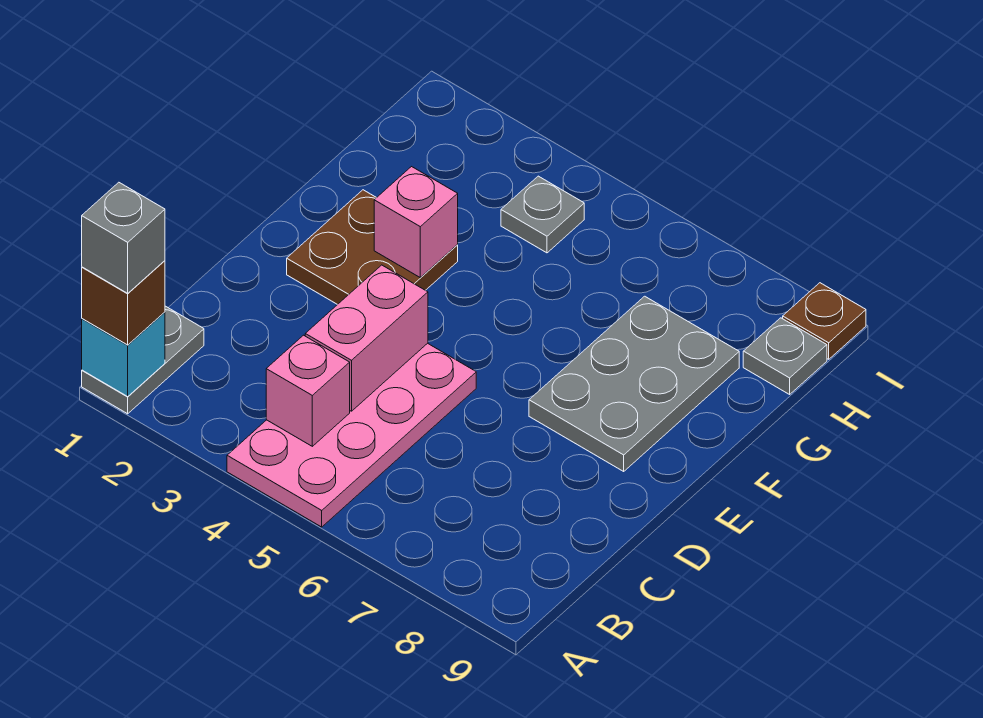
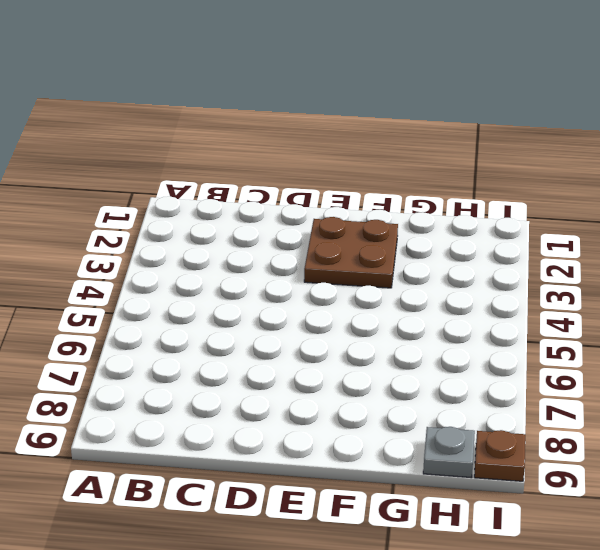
none -> grey plate A1:B1 level 1
none -> pink plate A4:D5 level 1
none -> grey plate E7:G8 level 1

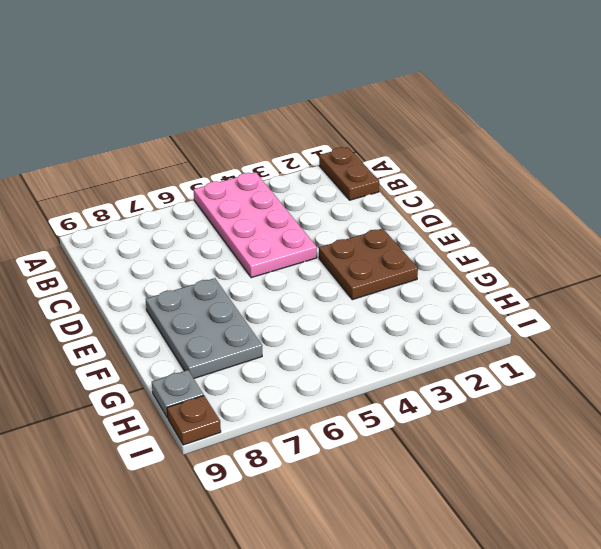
brown plate A1:B1 level 1 -> grey plate A1:B1 level 1
none -> grey plate H4 level 1
none -> cyan brick A1 level 2
none -> pink brick B4 level 2

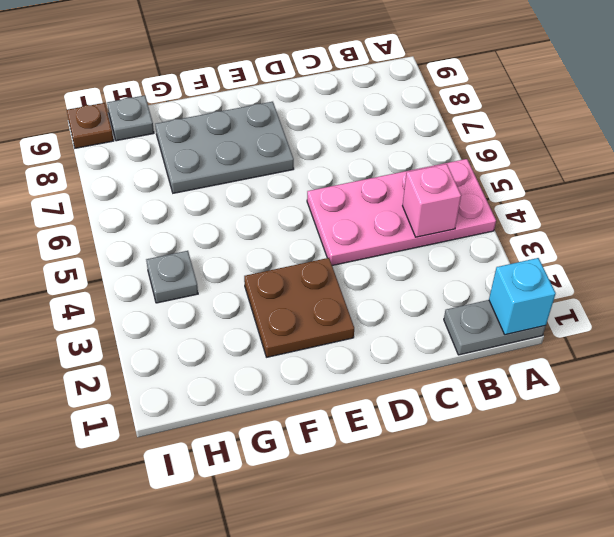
none -> pink brick C4:D4 level 2
none -> pink brick F3 level 2
none -> brown brick A1 level 3

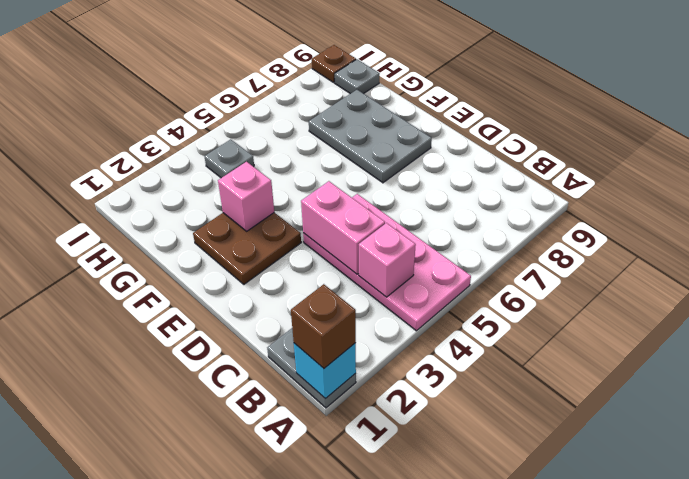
none -> grey brick A1 level 4

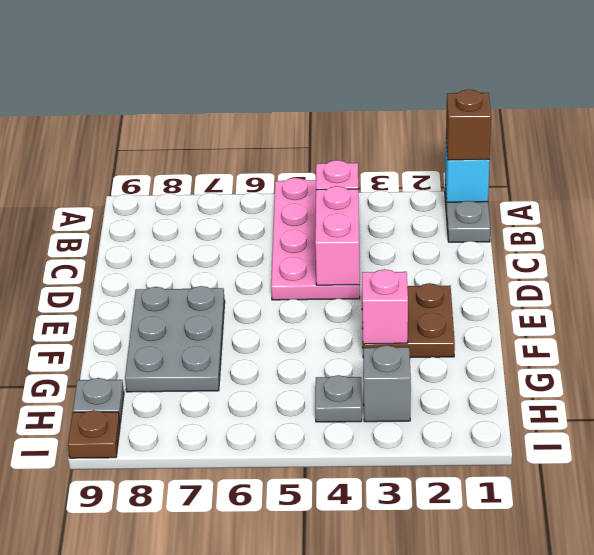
grey brick H3 level 1 -> grey brick A1 level 4

